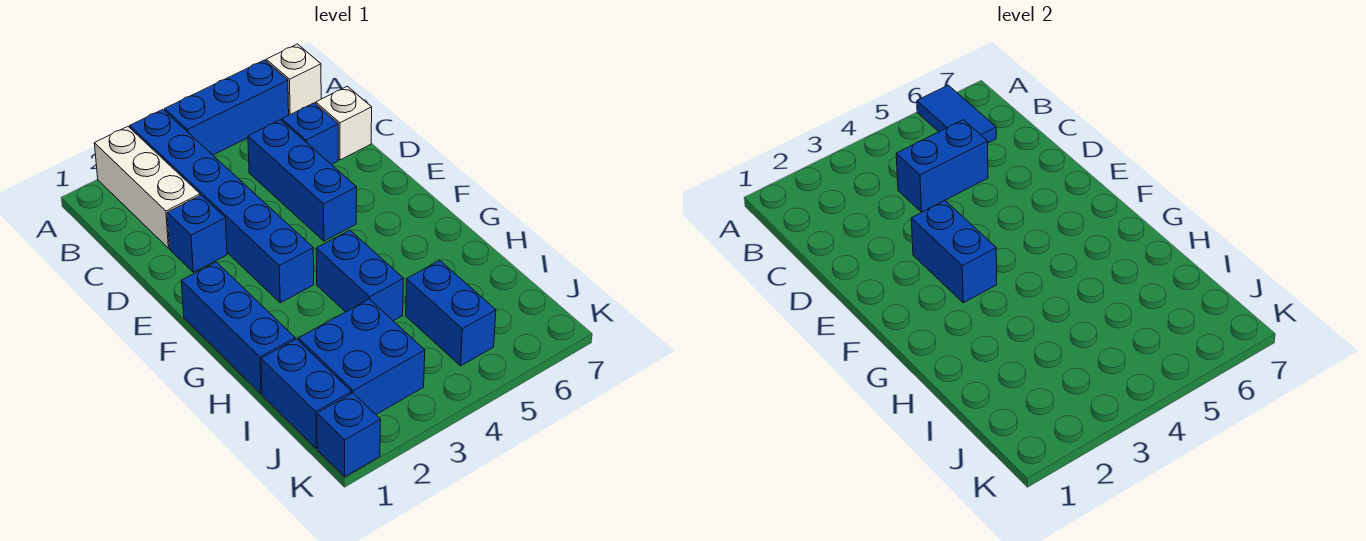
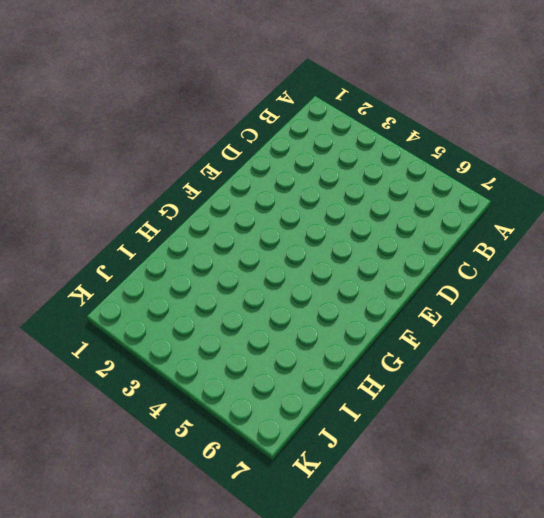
none -> white brick A2:C2 level 1
none -> blue brick A3:F3 level 1
none -> blue brick A4:A6 level 1

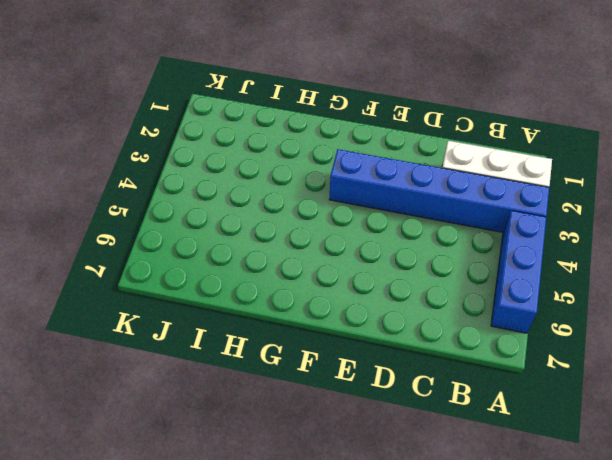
none -> white brick A7 level 1
none -> blue brick C5:E5 level 1
none -> blue brick C6 level 1

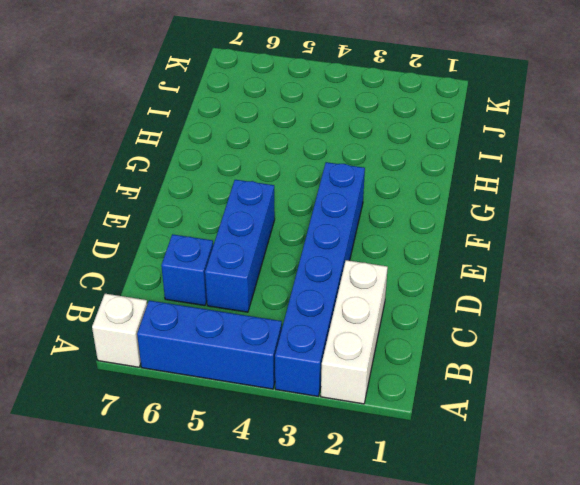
none -> white brick C7 level 1
none -> blue brick D2 level 1
none -> blue brick F1:H1 level 1

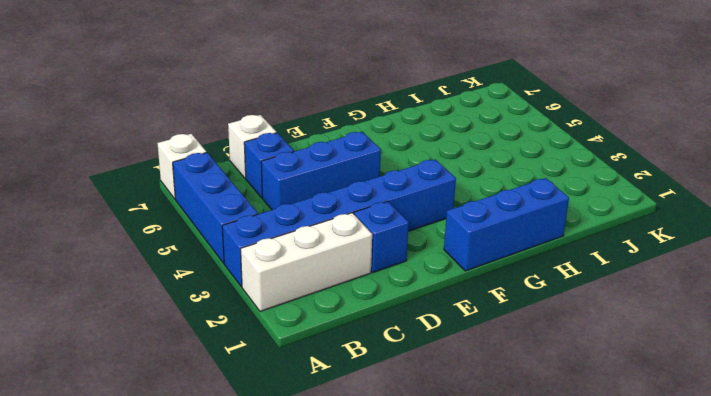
none -> blue brick G4:H4 level 1
none -> blue brick I1:J1 level 1
none -> blue brick I2:J3 level 1

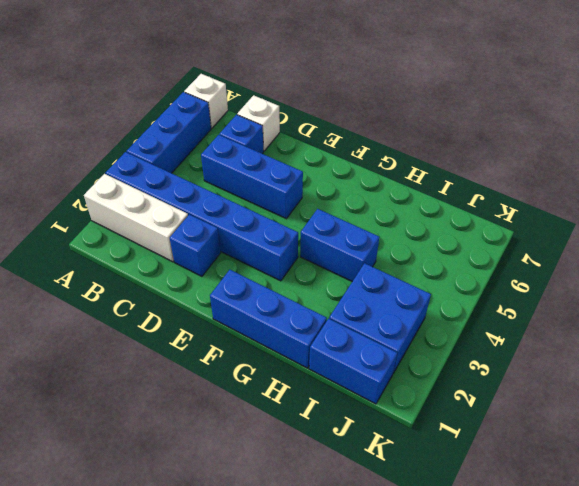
none -> blue brick I5:J5 level 1
none -> blue brick K1 level 1
none -> blue tile A6:B6 level 2

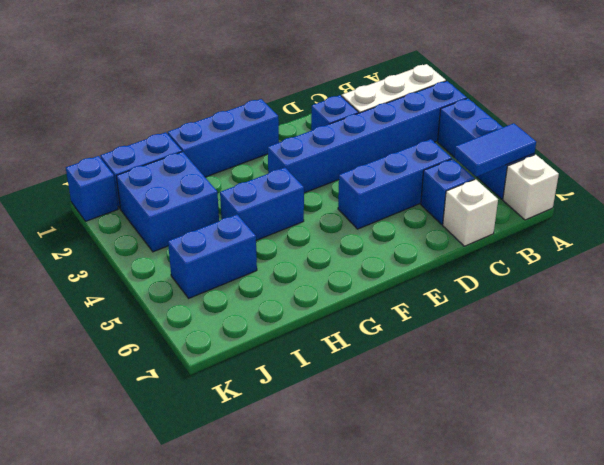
none -> blue brick C4:C5 level 2
none -> blue brick E3:F3 level 2

